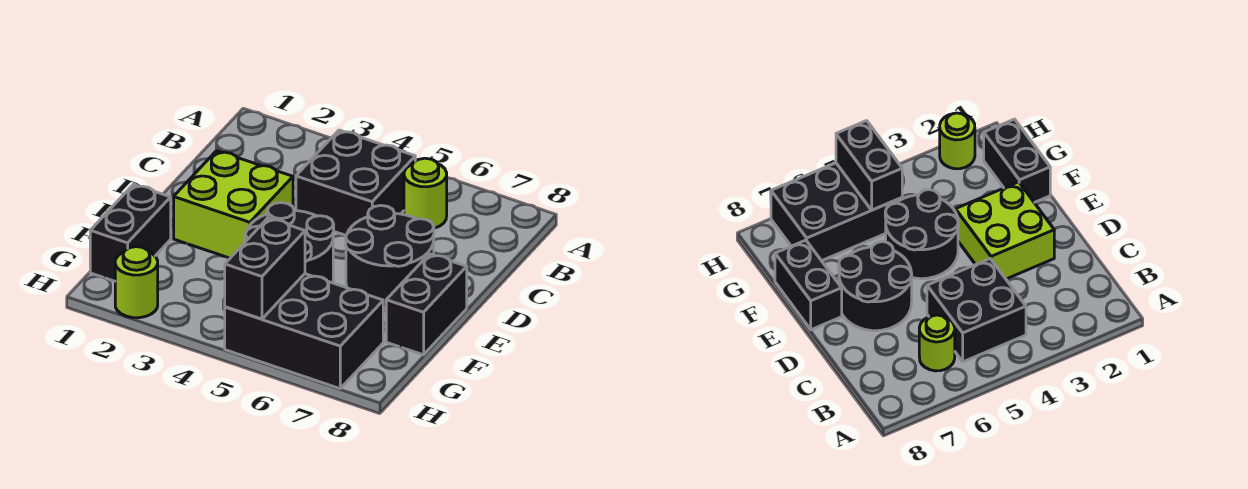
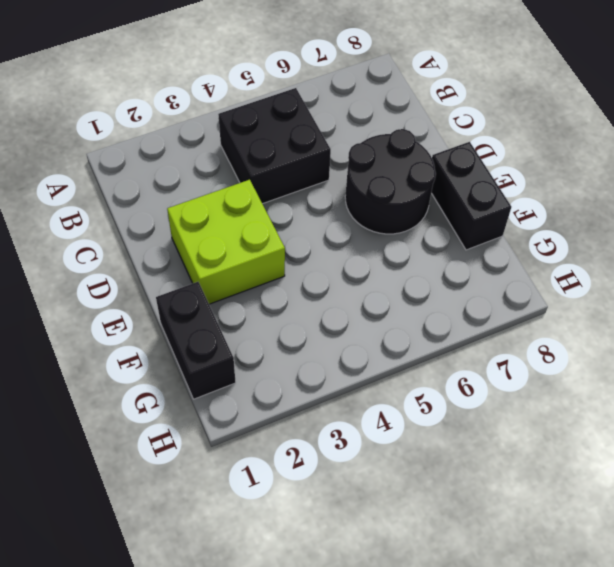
none -> lime round brick B6 level 1
none -> black round brick E4:F5 level 1

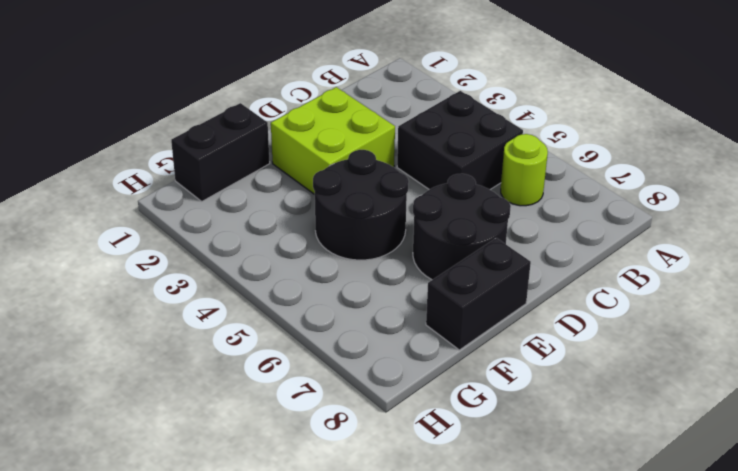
none -> black brick G5:H7 level 1
none -> lime round brick H2 level 1

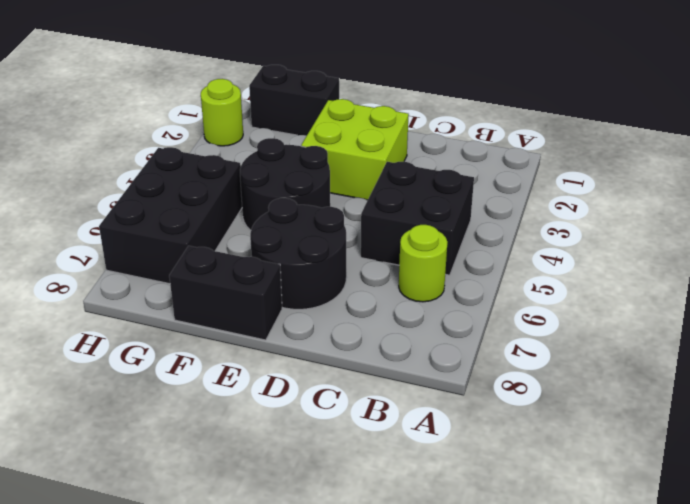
none -> black brick G5:H5 level 2

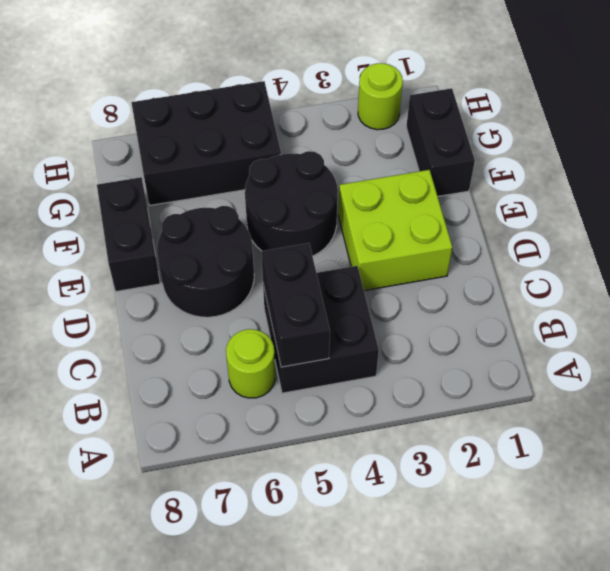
black brick B5:C5 level 2 -> black brick G5:H5 level 2

